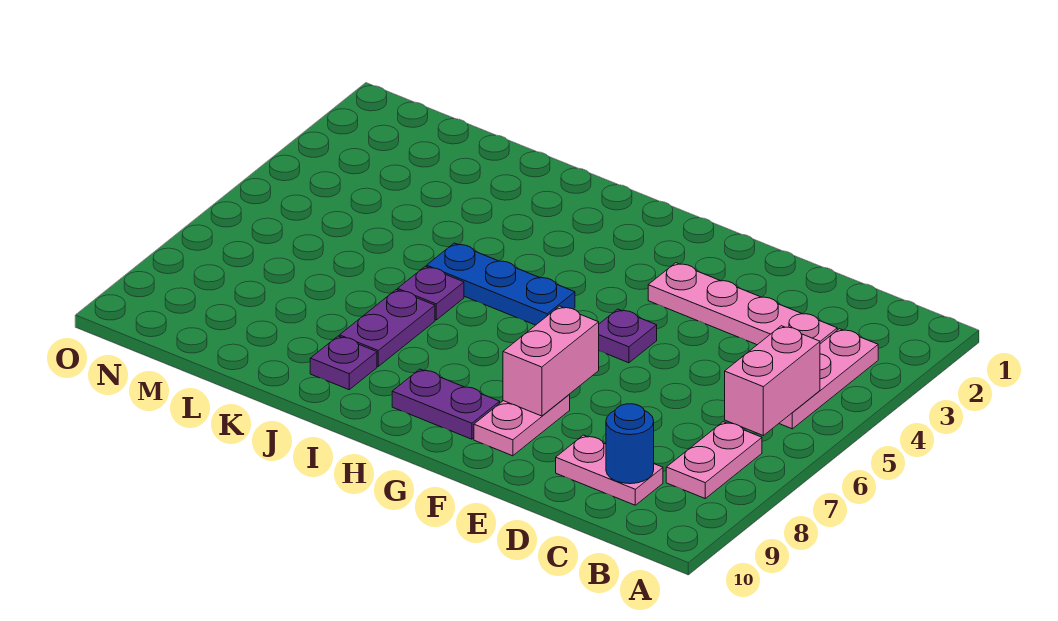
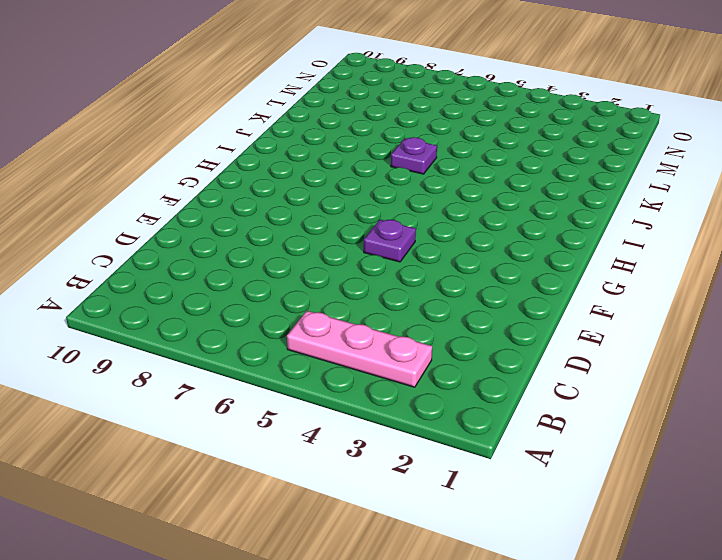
none -> pink plate B7:B8 level 1
none -> pink plate C3:F3 level 1
none -> pink plate C9:D9 level 1

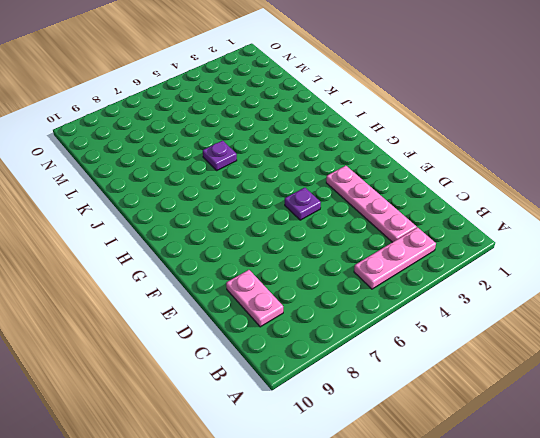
none -> pink plate B7:B8 level 1
none -> pink plate F8:F9 level 1
none -> purple plate G9:H9 level 1

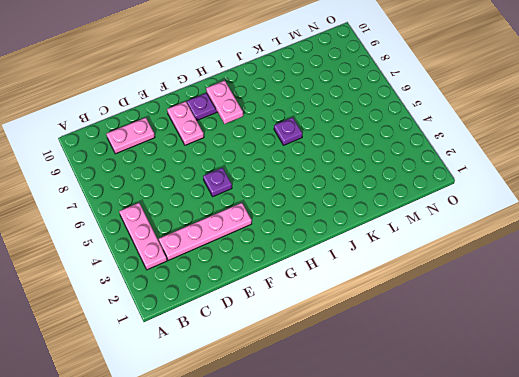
pink plate H8:H9 level 2 -> pink plate B7:B8 level 1
none -> blue plate H5:J5 level 1
none -> purple plate J7:J8 level 1
none -> purple plate J9 level 1

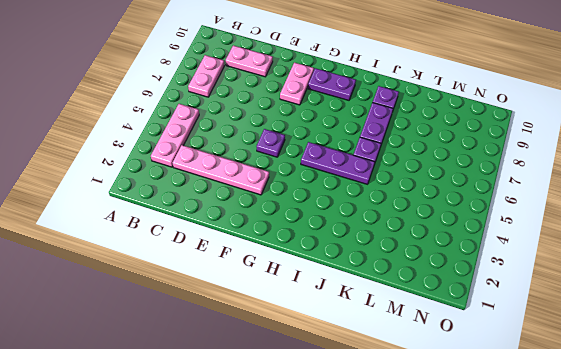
purple plate H5:J5 level 1 -> blue plate H5:J5 level 1
none -> pink brick B5:B6 level 2
none -> blue round brick C9 level 2
none -> pink brick F7:F8 level 2

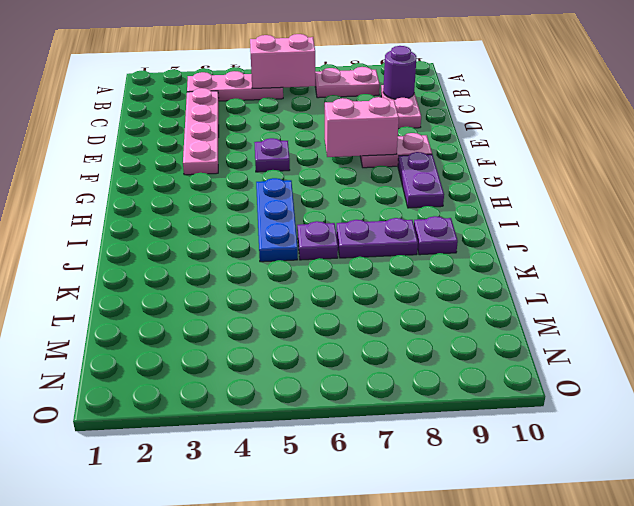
purple round brick C9 level 2 -> blue round brick C9 level 2

